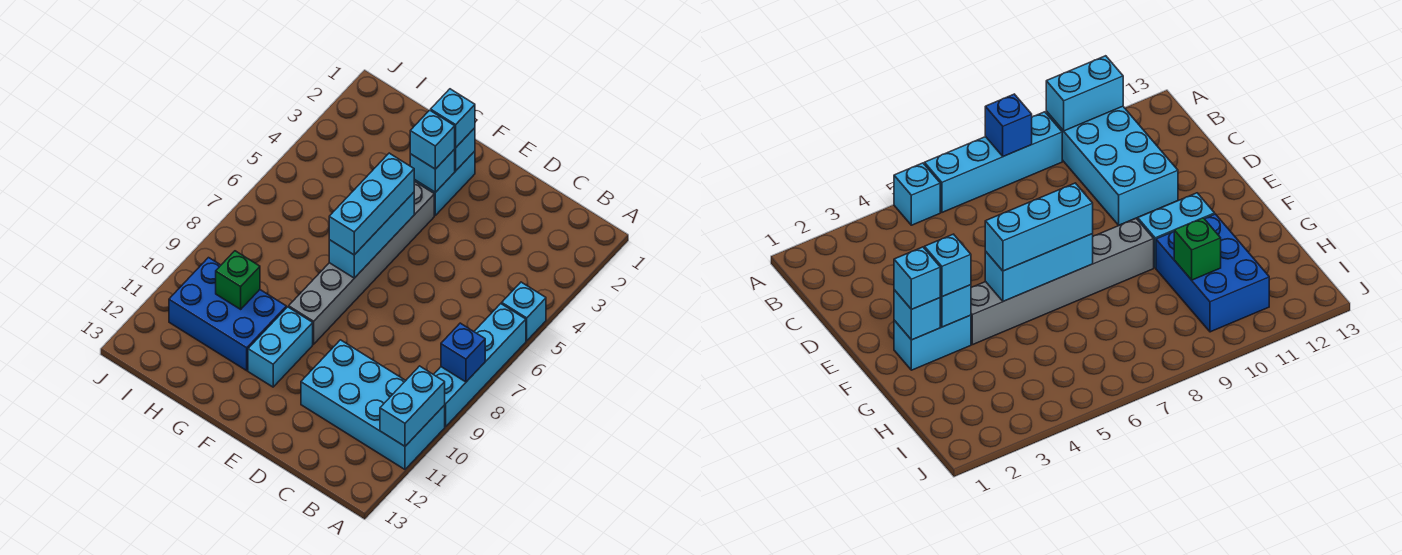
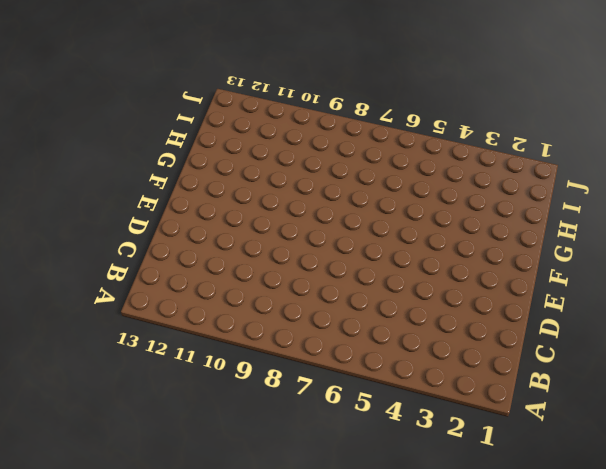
none -> cyan brick A5 level 1
none -> cyan brick A6:A9 level 1
none -> cyan brick A10:D11 level 1

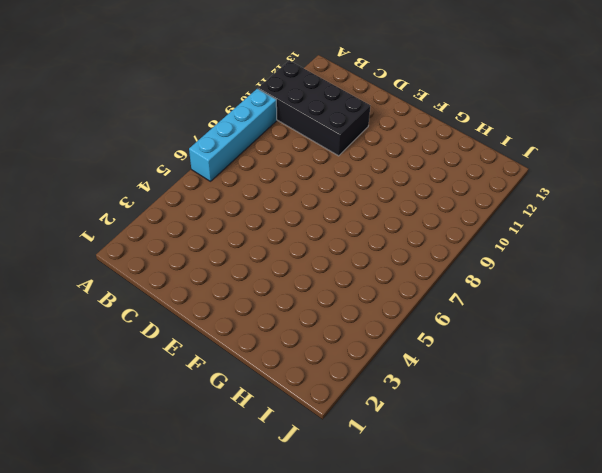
black brick A10:D11 level 1 -> cyan brick A10:D11 level 1
none -> cyan brick A5 level 1
none -> cyan brick F2:F3 level 1
none -> grey brick F4:F9 level 1

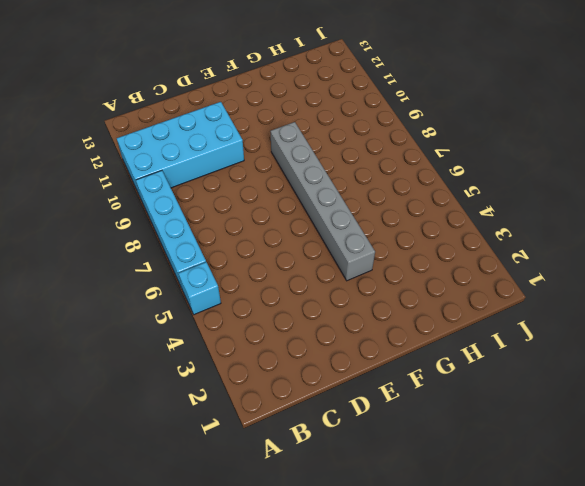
none -> cyan brick F2:F3 level 1
none -> cyan brick F10:F11 level 1
none -> blue brick G10:I11 level 1

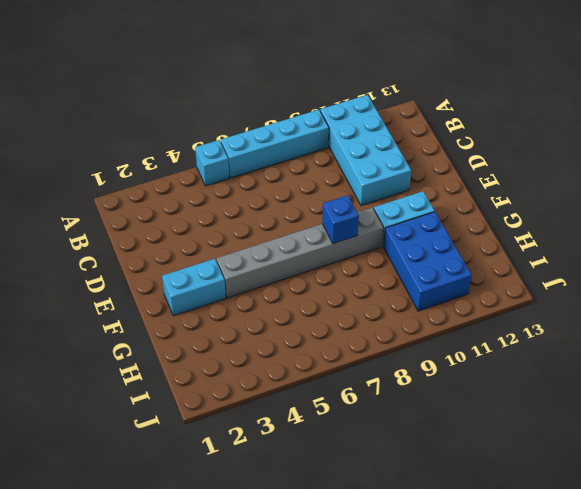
blue brick F8 level 2 -> blue brick A8 level 2
none -> cyan brick A10:A11 level 2
none -> cyan brick F2 level 2
none -> cyan brick F3 level 2

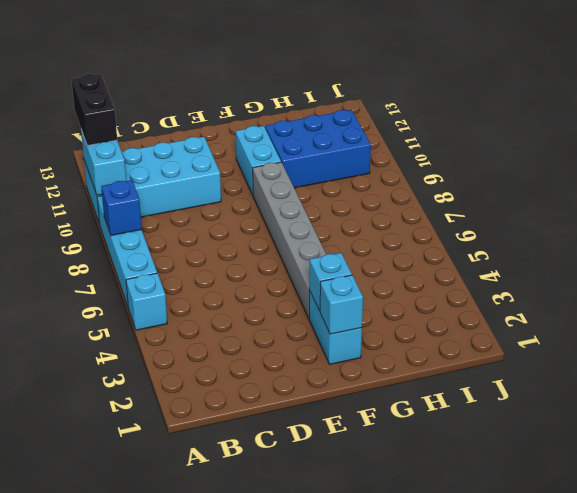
black brick A11:A12 level 3 -> none
none -> cyan brick F5:F7 level 2
none -> green brick H10 level 2
none -> cyan brick F2 level 3

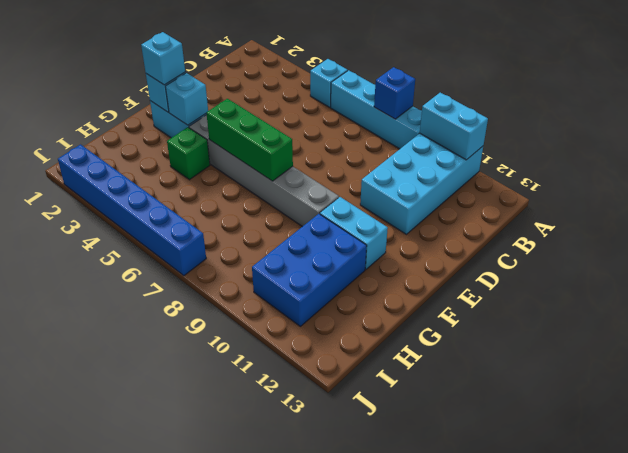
green brick F5:F7 level 2 -> cyan brick F5:F7 level 2
green brick G4 level 1 -> green brick H10 level 2
blue brick J2:J7 level 1 -> none
none -> cyan brick F3 level 3
none -> cyan brick F5:F7 level 3

